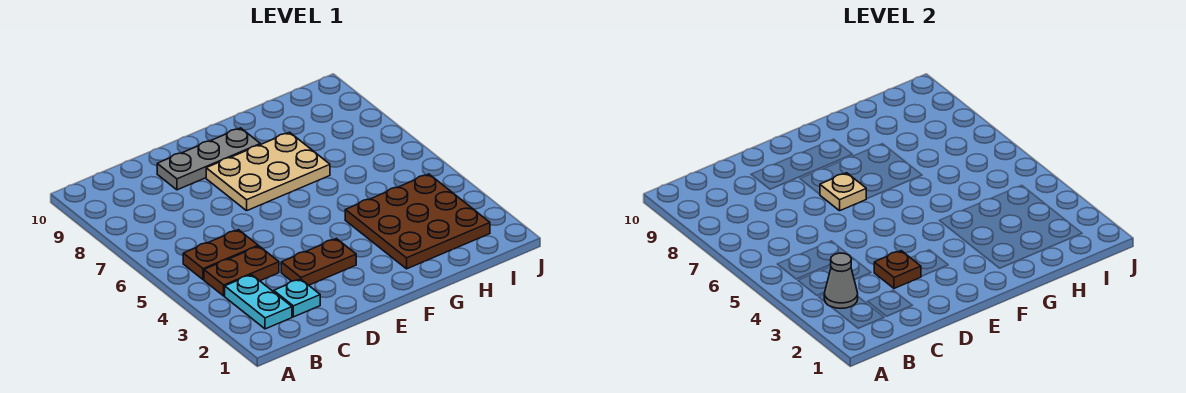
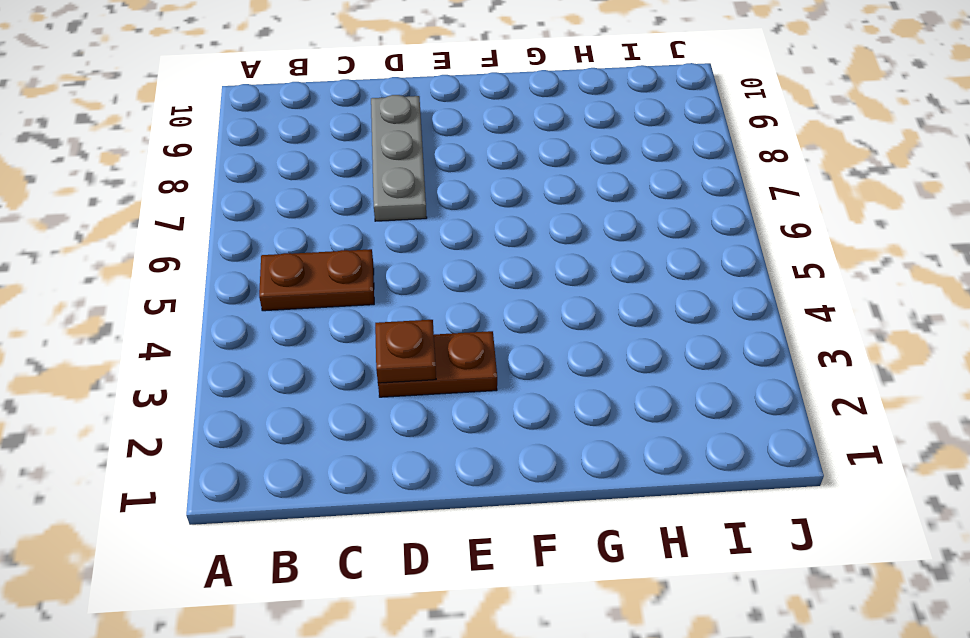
grey plate D7:D9 level 1 -> grey plate D9:F9 level 1
none -> cyan plate B2:B3 level 1
none -> brown plate B4:C4 level 1

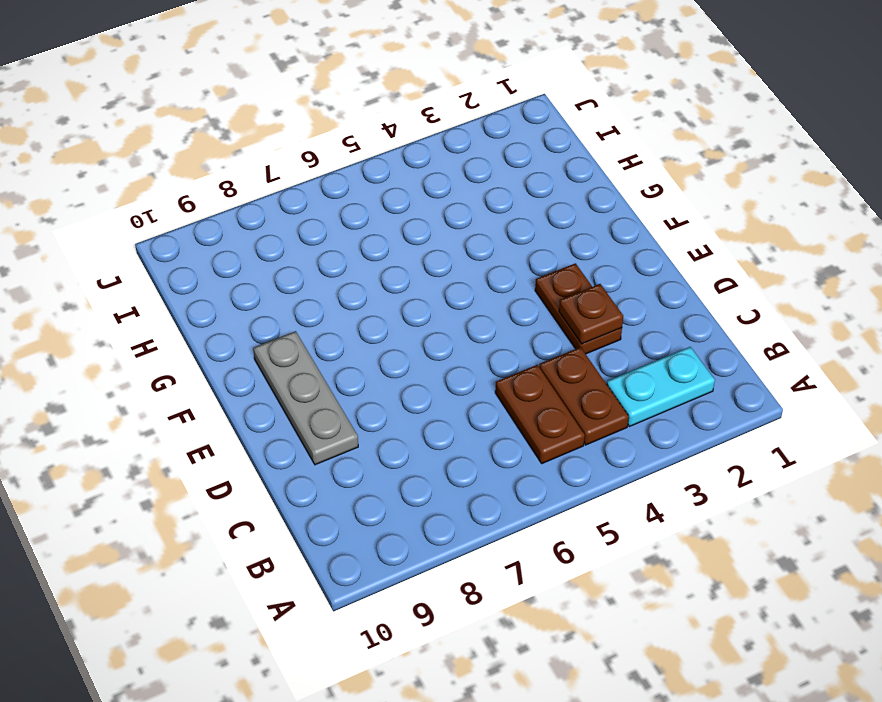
none -> cyan plate C2 level 1
none -> tan plate E7:G8 level 1

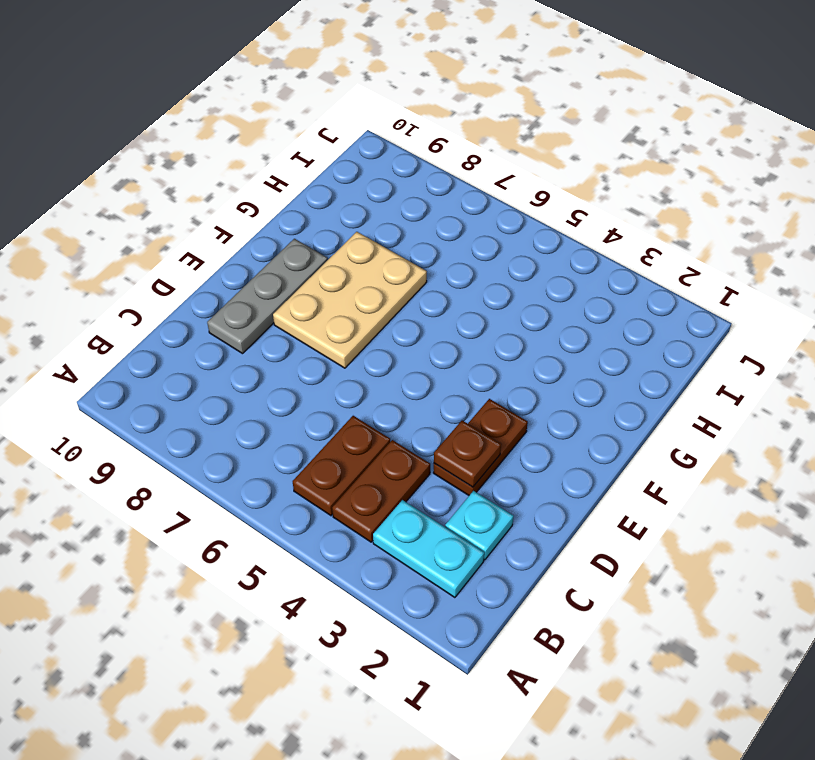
none -> brown plate G2:I4 level 1
none -> grey cone B3 level 2

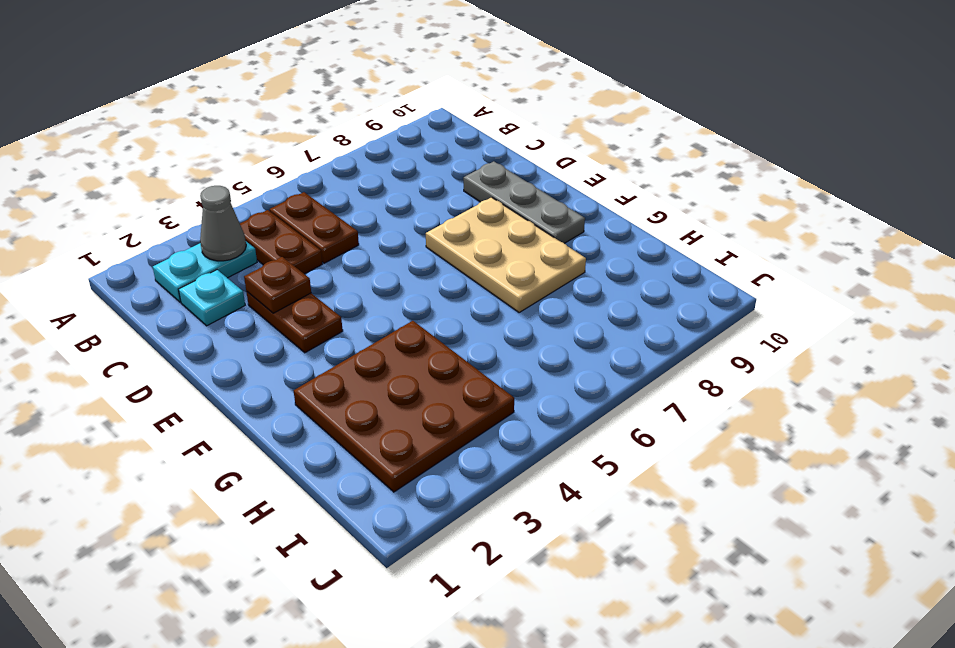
none -> tan plate E7 level 2

